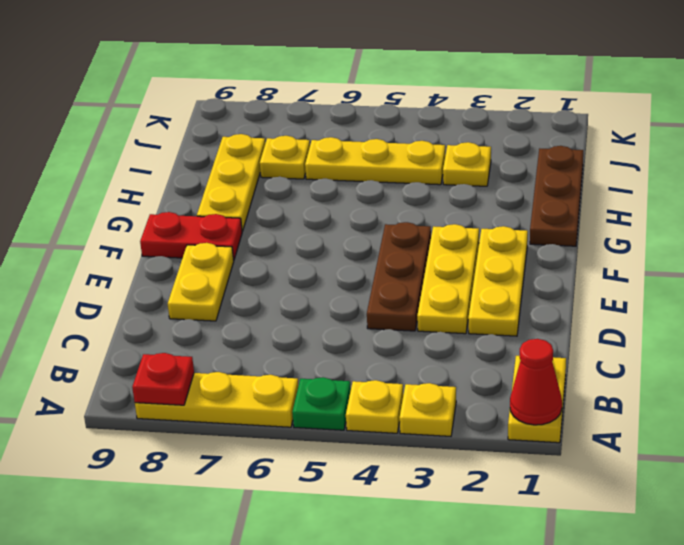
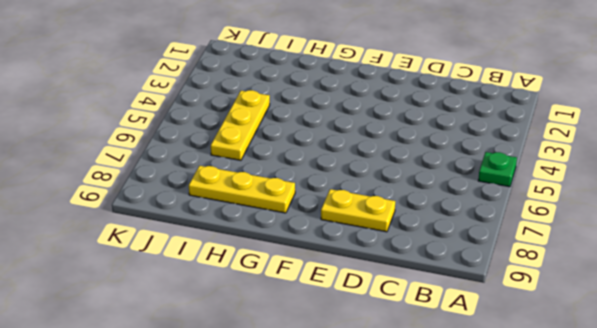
none -> yellow plate A1:B1 level 1
none -> yellow plate A3 level 1
none -> yellow plate A4 level 1

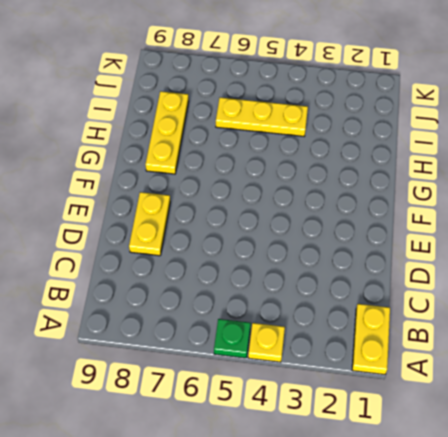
none -> yellow plate A3 level 1
none -> yellow plate A6:A8 level 1
none -> yellow plate D2:F2 level 1

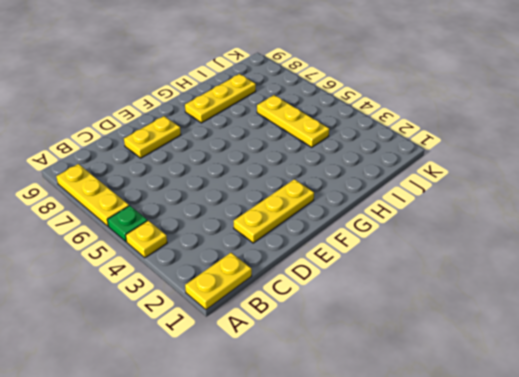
none -> yellow plate A3 level 1
none -> yellow plate D3:F3 level 1
none -> brown plate D4:F4 level 1

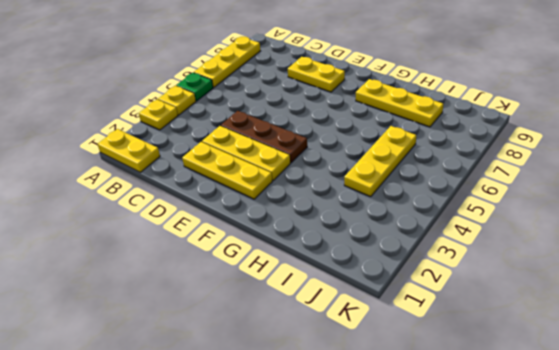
none -> red plate F8:F9 level 1
none -> brown plate G1:I1 level 1
none -> yellow plate I3 level 1

